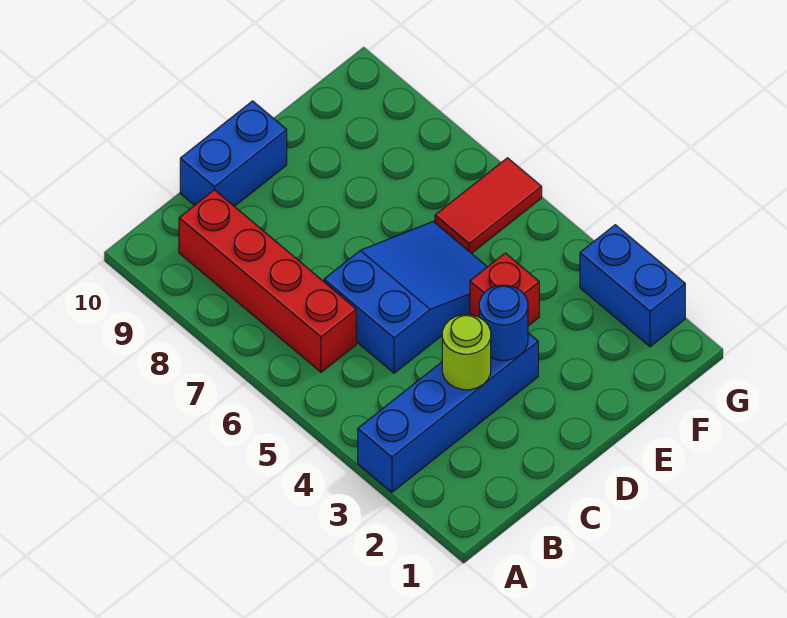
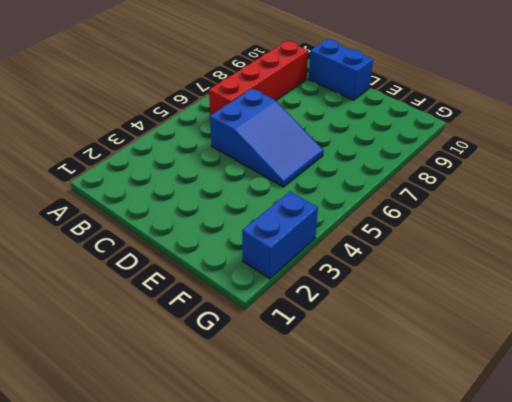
none -> blue brick A3:D3 level 1
none -> red brick E4 level 1

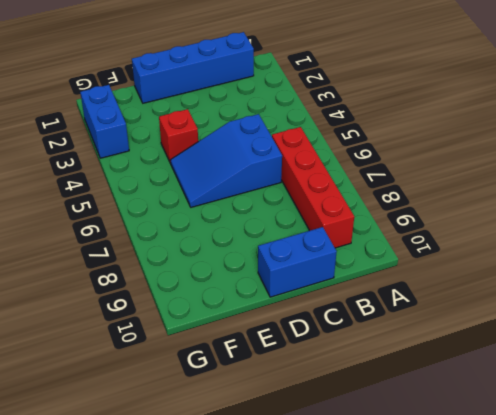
blue brick B1:E1 level 1 -> blue brick A3:D3 level 1
none -> red tile F6:G6 level 1
none -> lime round brick C3 level 2

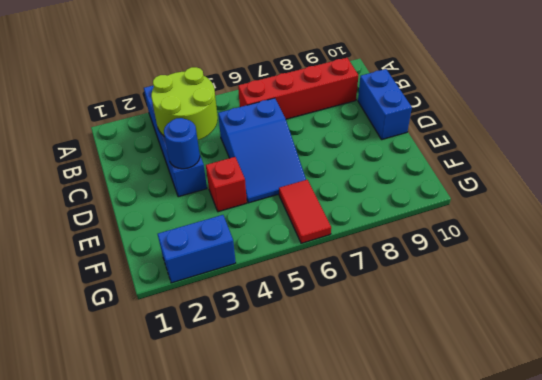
lime round brick B3:C4 level 2 -> lime round brick C3 level 2

